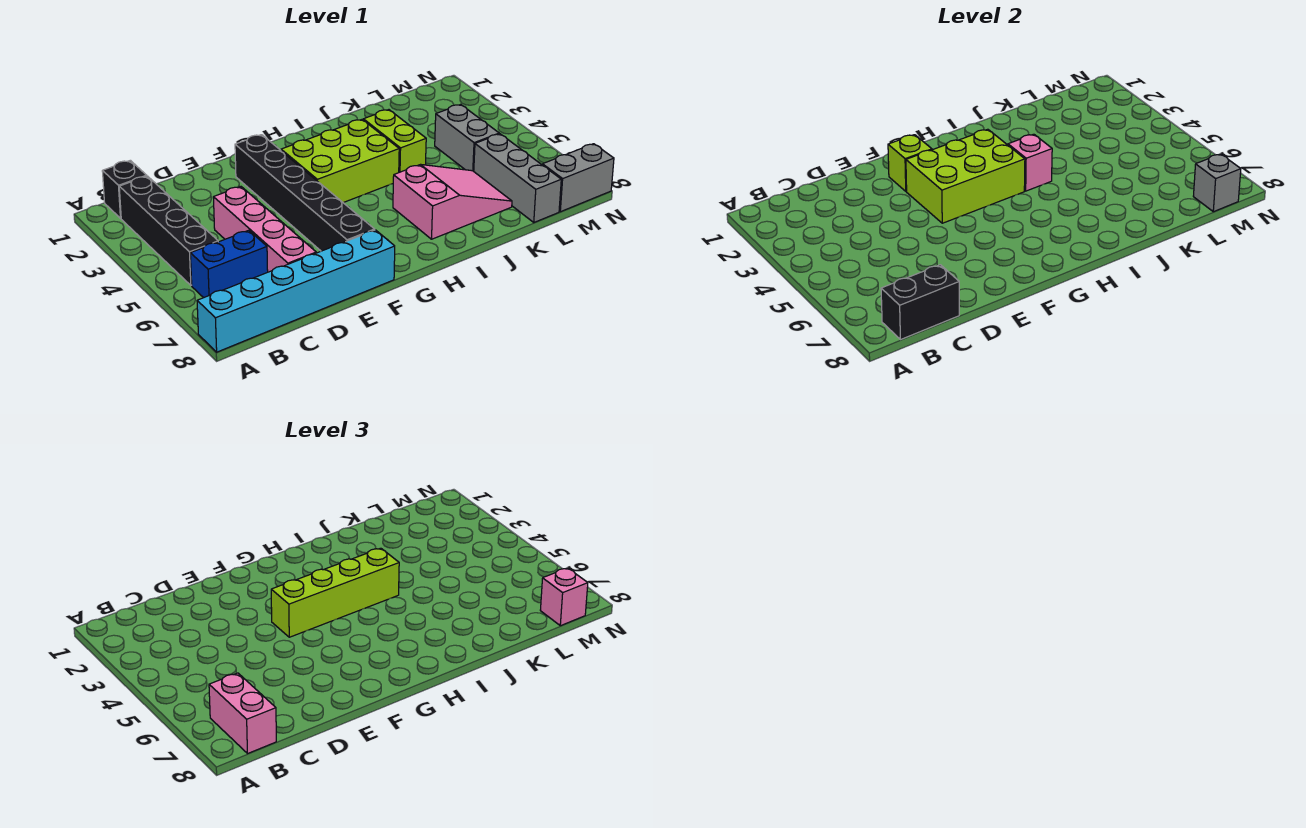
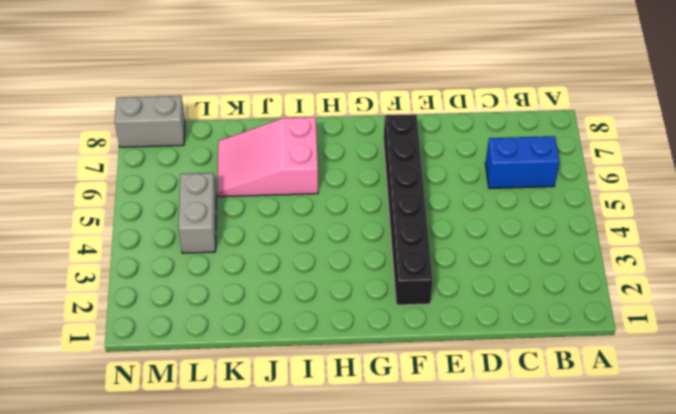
none -> cyan brick A8:F8 level 1
none -> black brick B1 level 1
none -> black brick B2:B5 level 1

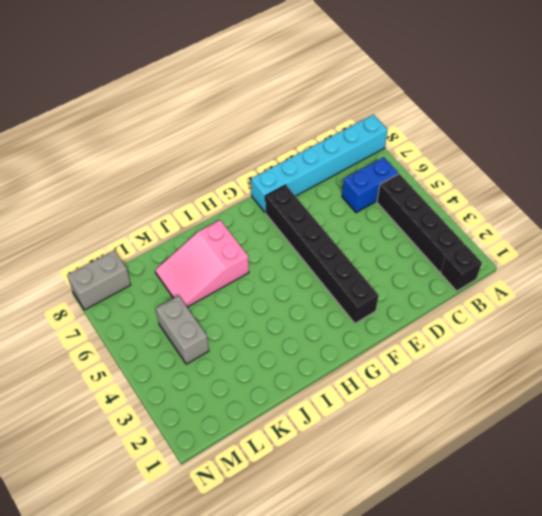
none -> pink brick D4:D7 level 1
none -> lime brick G3:I4 level 1
none -> lime brick J3:J4 level 1

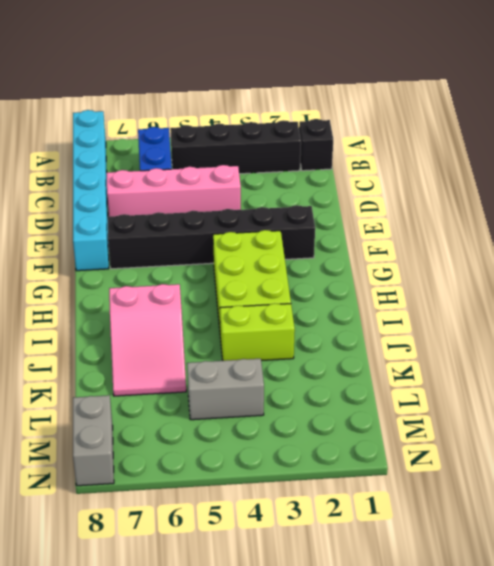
none -> grey brick L6:L8 level 1
none -> black brick B8:C8 level 2
none -> lime brick F2 level 2

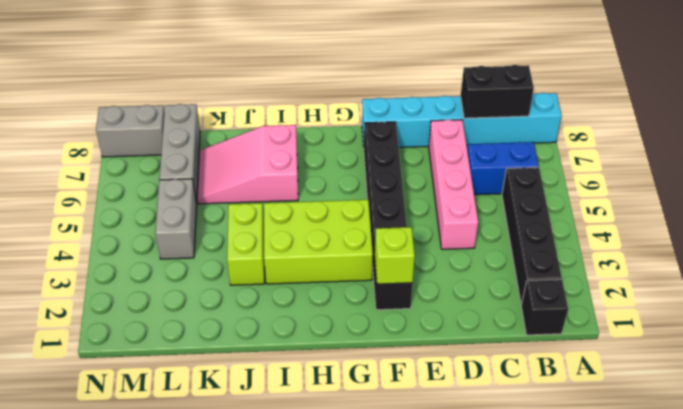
none -> lime brick F3:H4 level 2
none -> pink brick I4 level 2
none -> grey brick M8 level 2

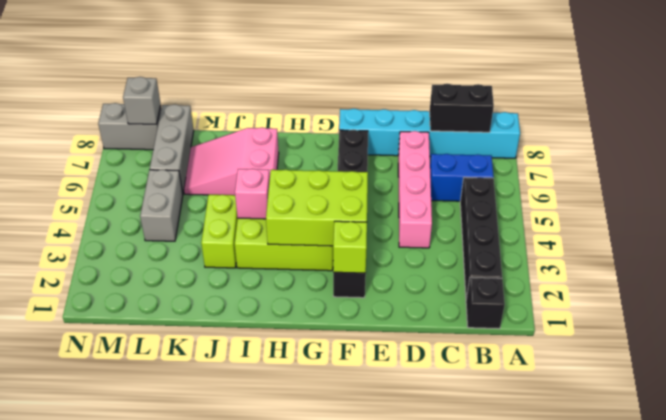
none -> pink brick B7:B8 level 3
none -> lime brick F4:I4 level 3
none -> pink brick M8 level 3

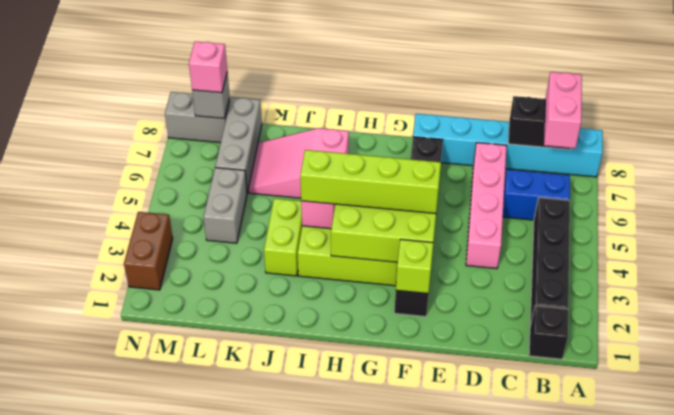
brown brick N2:N3 level 1 -> none

